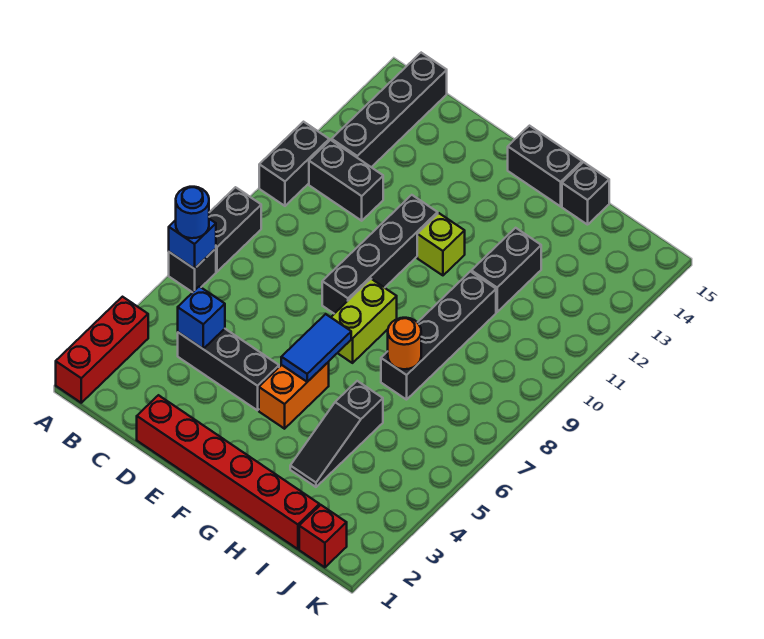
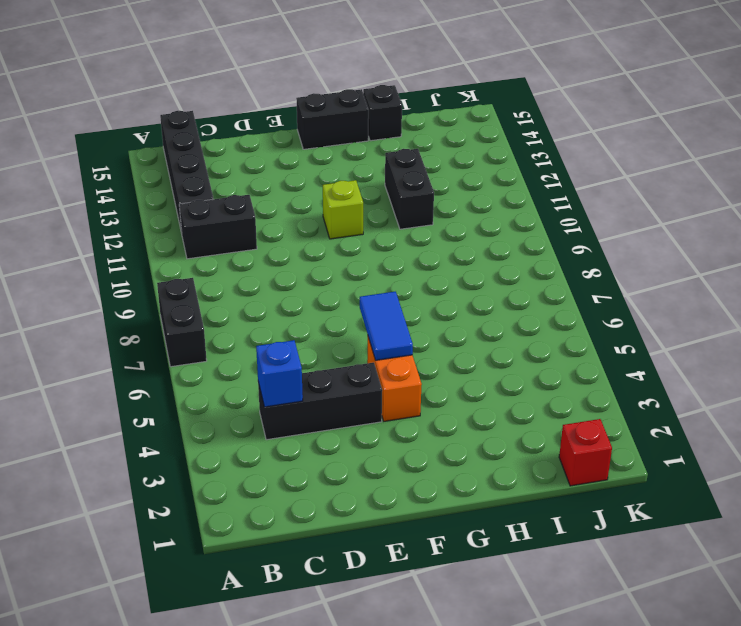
none -> red brick A1:A3 level 1
none -> black brick A6 level 1
none -> black brick A10:A11 level 1

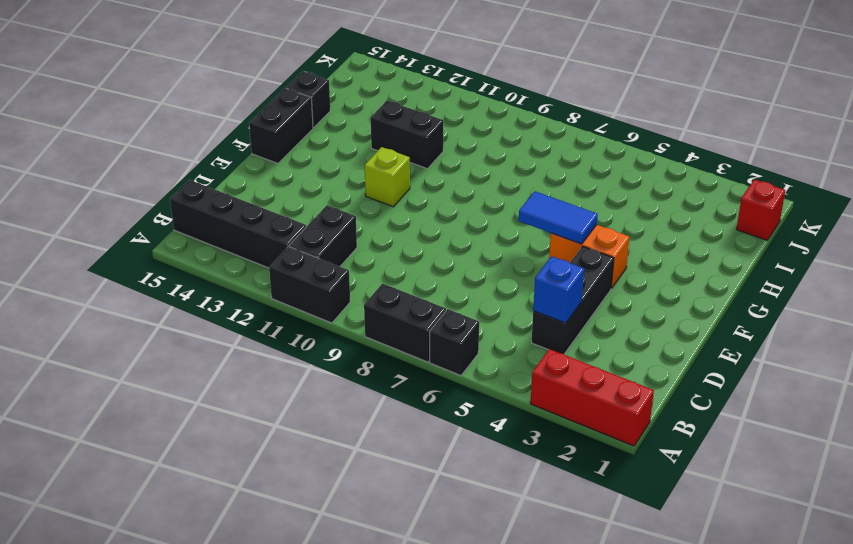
none -> red brick D1:I1 level 1
none -> black brick E8:E11 level 1
none -> lime brick F7:F8 level 1

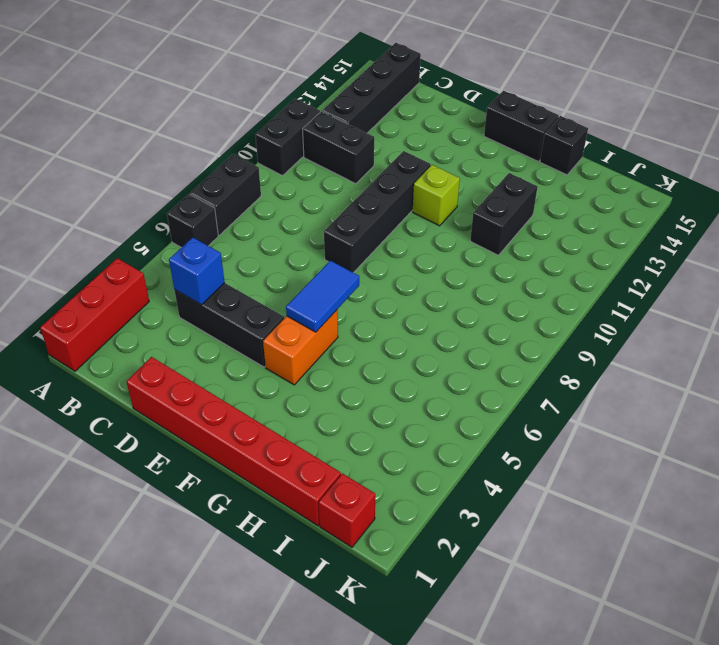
none -> lime brick F7:F8 level 1
none -> black slope H3:H5 level 1 top 5
none -> black brick H7:H10 level 1

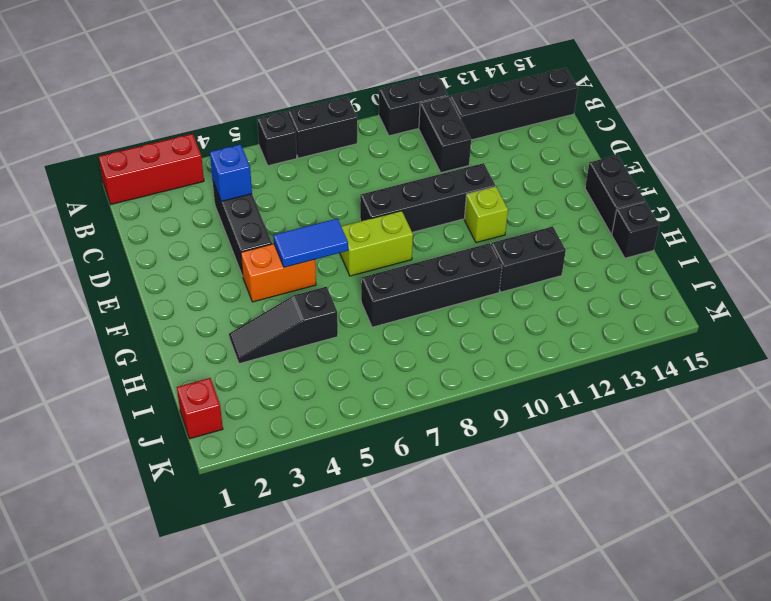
none -> red brick D1:I1 level 1
none -> blue brick A6 level 2
none -> orange round brick H7 level 2

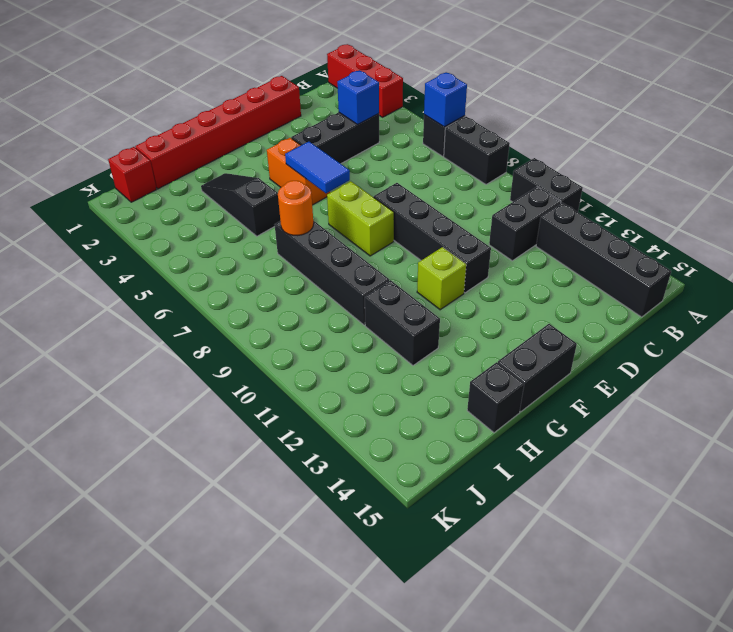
none -> blue round brick A6 level 3

